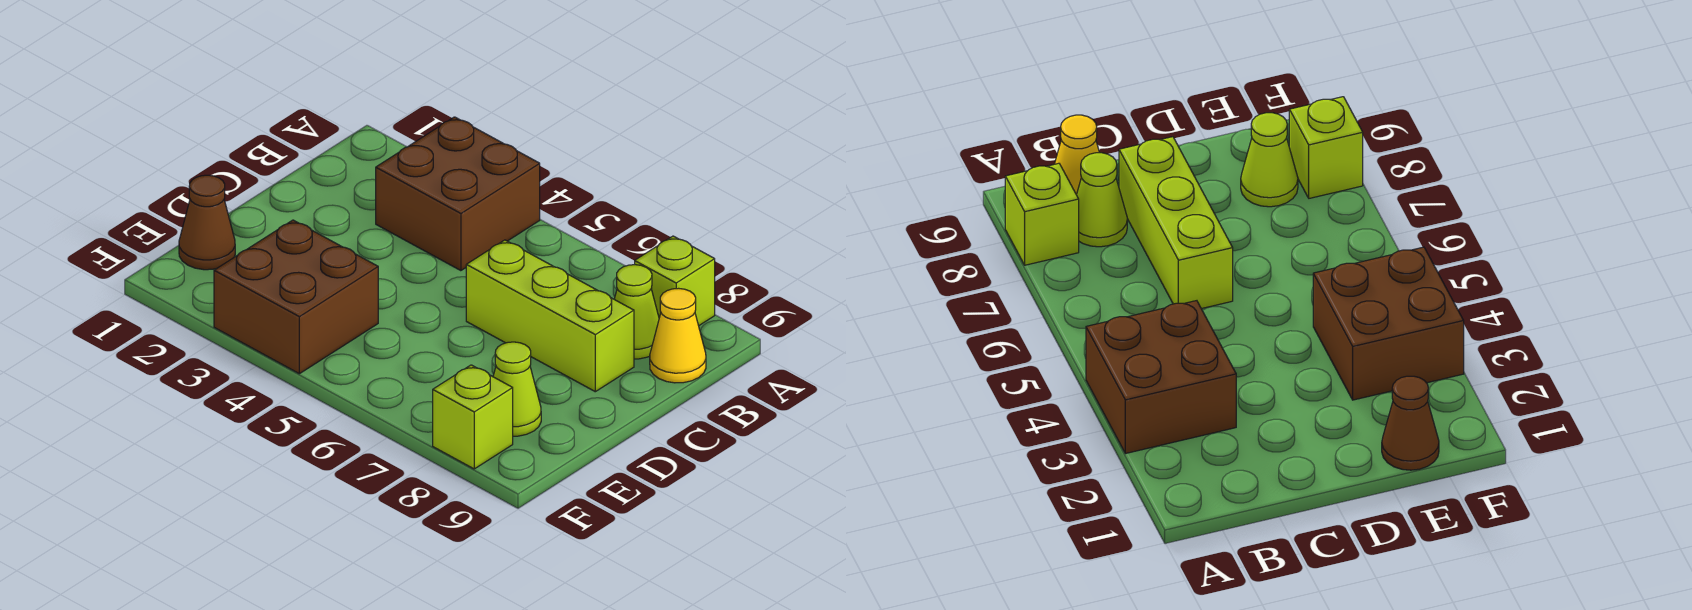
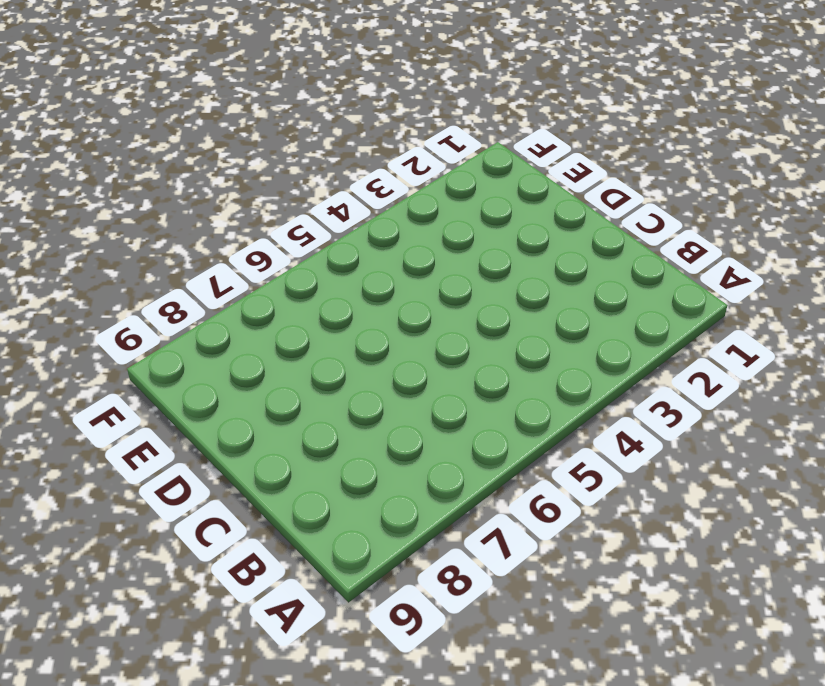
none -> brown brick A3:B4 level 1
none -> lime brick A8 level 1

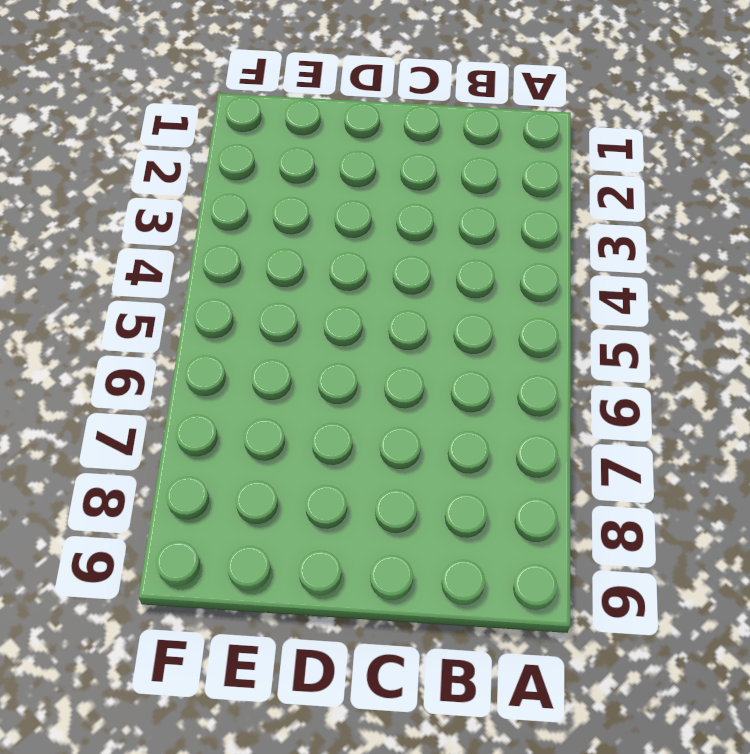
none -> brown brick A3:B4 level 1
none -> lime brick A8 level 1

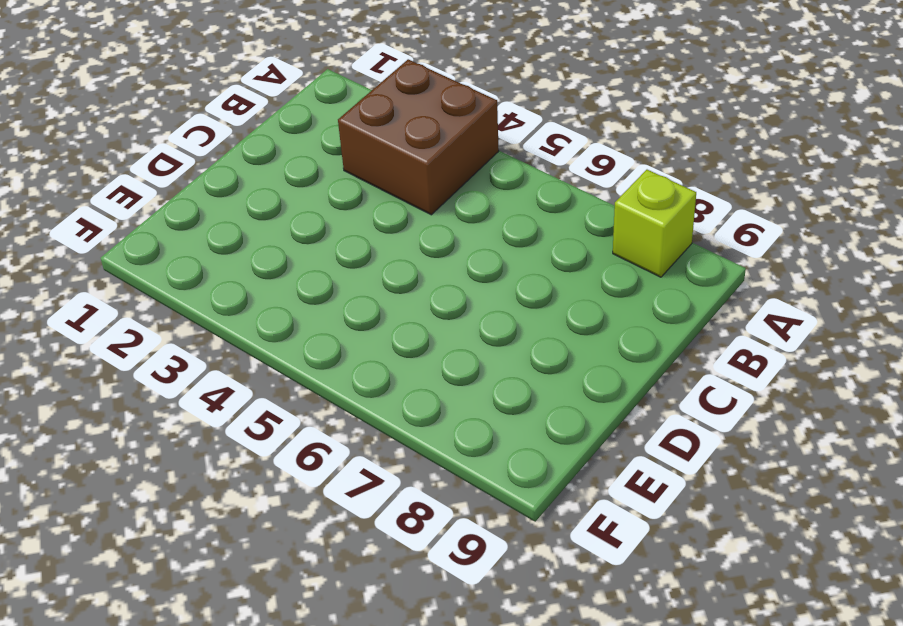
none -> lime cone B8 level 1
none -> yellow cone B9 level 1

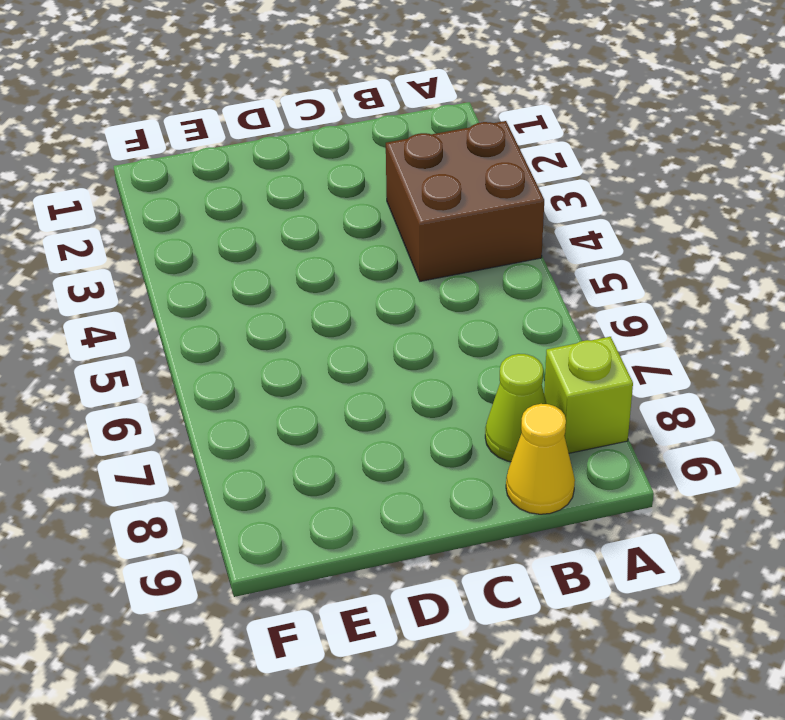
none -> lime brick C6:C8 level 1
none -> brown cone E1 level 1

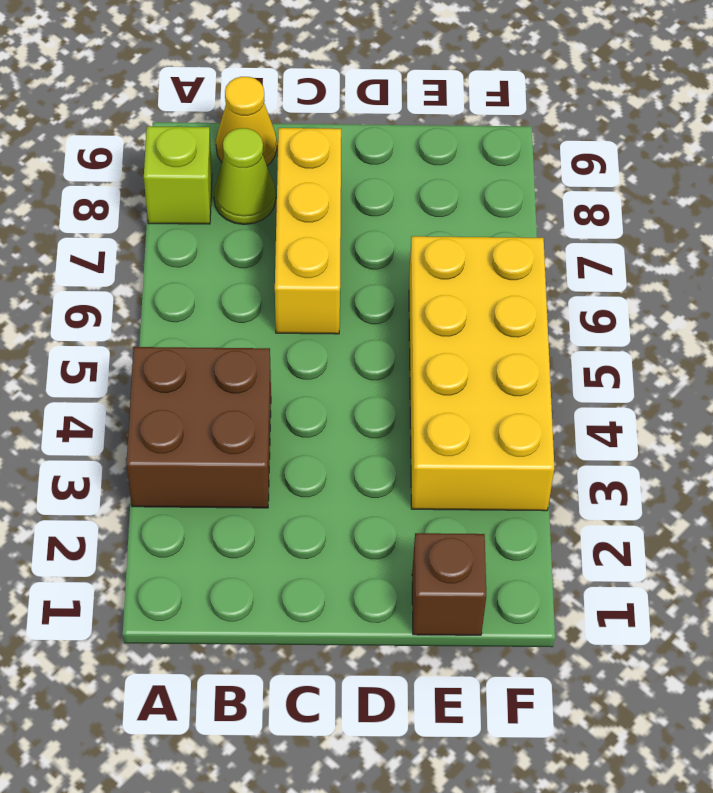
yellow brick C6:C8 level 1 -> lime brick C6:C8 level 1
brown brick E1 level 1 -> brown cone E1 level 1
yellow brick E3:F6 level 1 -> brown brick E3:F4 level 1
none -> lime cone E8 level 1
none -> lime brick F8 level 1

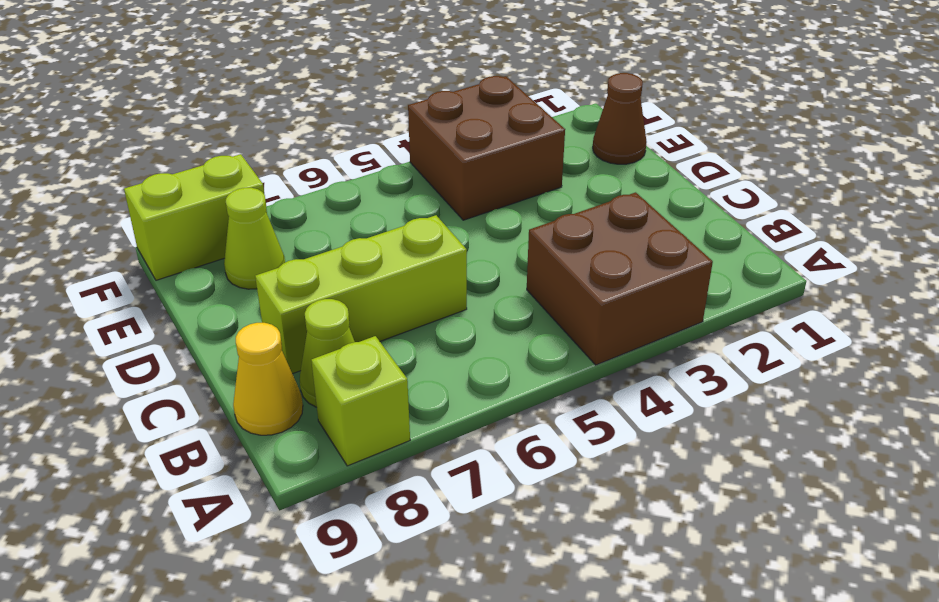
lime brick F8:F9 level 1 -> lime brick F8 level 1

